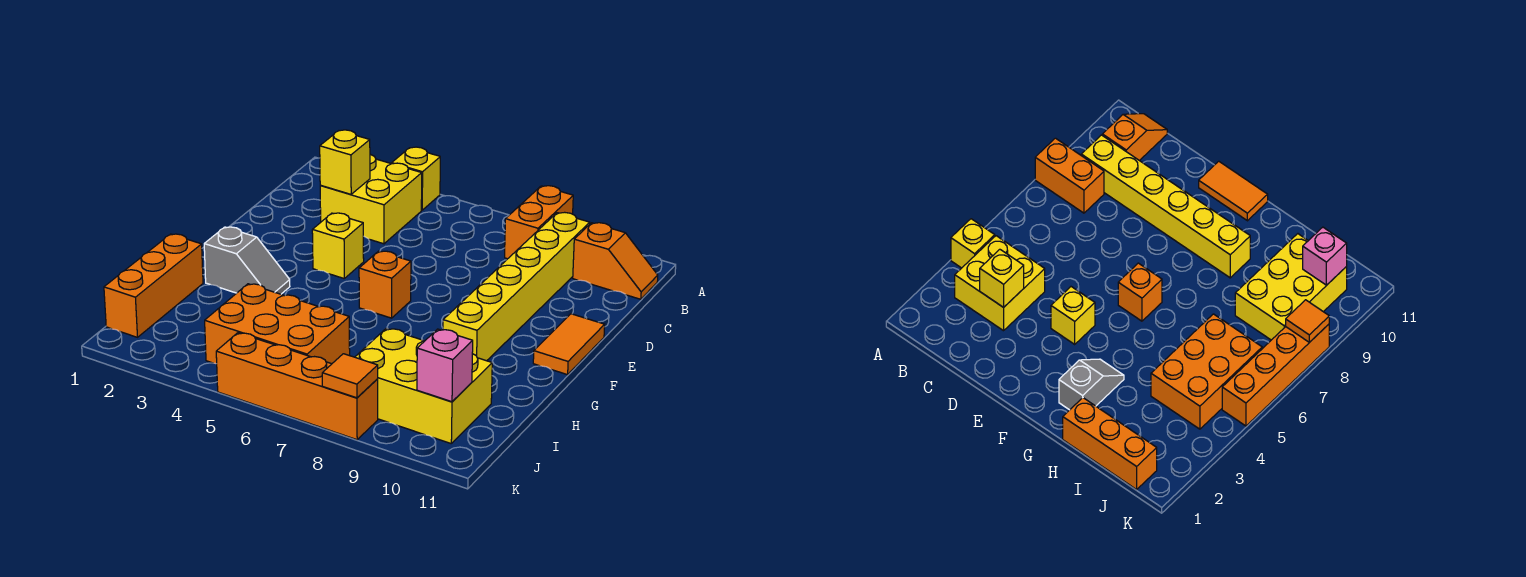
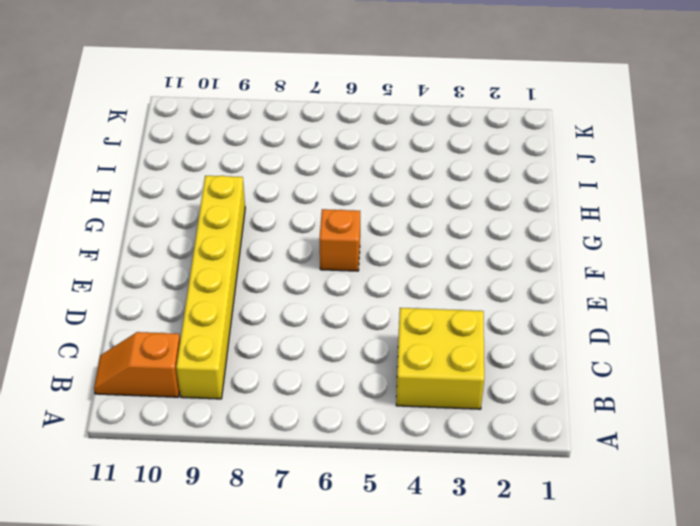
none -> yellow brick A4 level 1
none -> orange brick A8:B8 level 1
none -> yellow brick E4 level 1

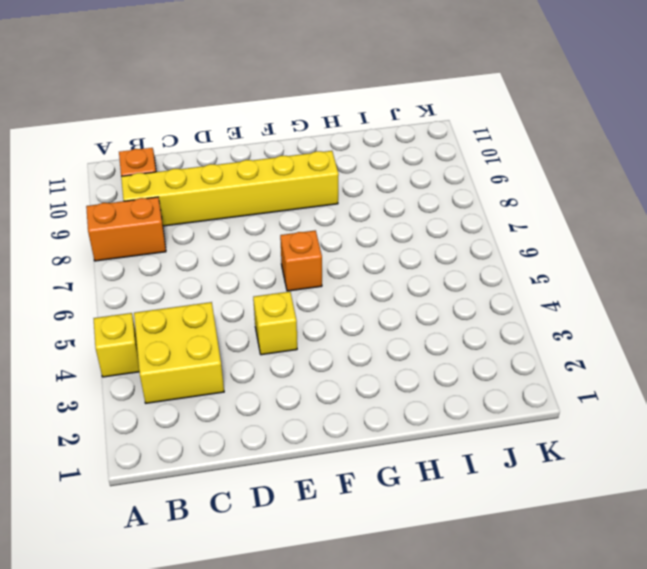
none -> orange tile E11:F11 level 1
none -> grey slope G2:G3 level 1 top 2
none -> orange brick H1:J1 level 1

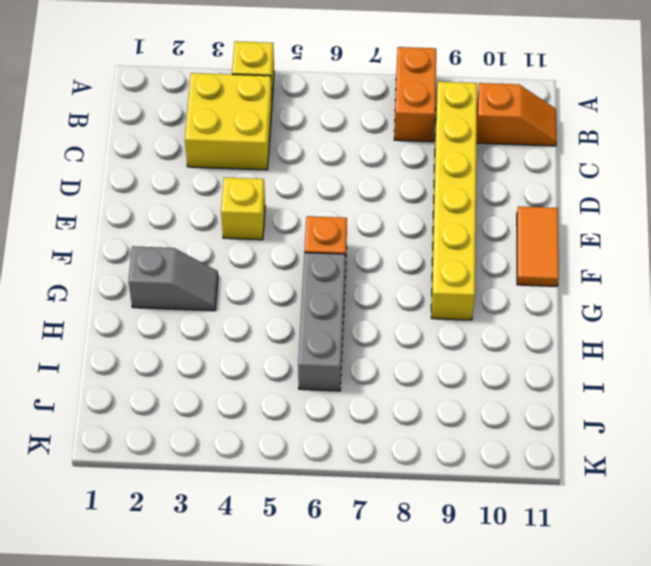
grey brick G6:I6 level 1 -> orange brick I4:J6 level 1
none -> orange brick H1:J1 level 1
none -> yellow brick I8:J10 level 1
none -> orange brick K5:K8 level 1

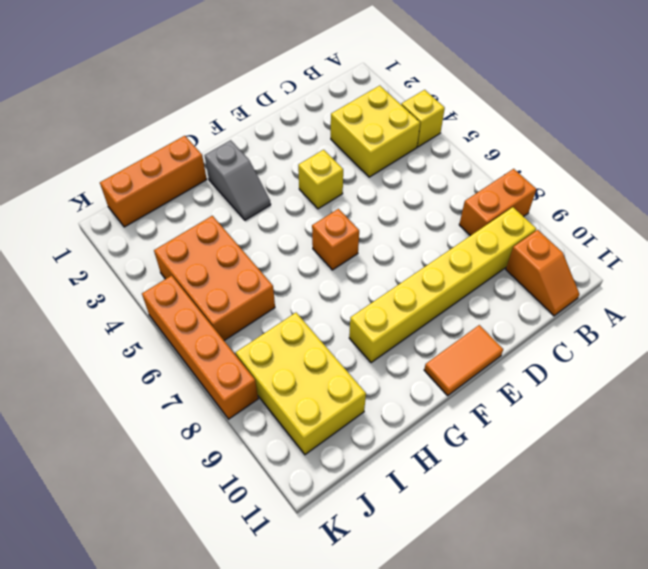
none -> yellow brick C3 level 2
none -> pink brick J10 level 2
none -> orange tile K8 level 2

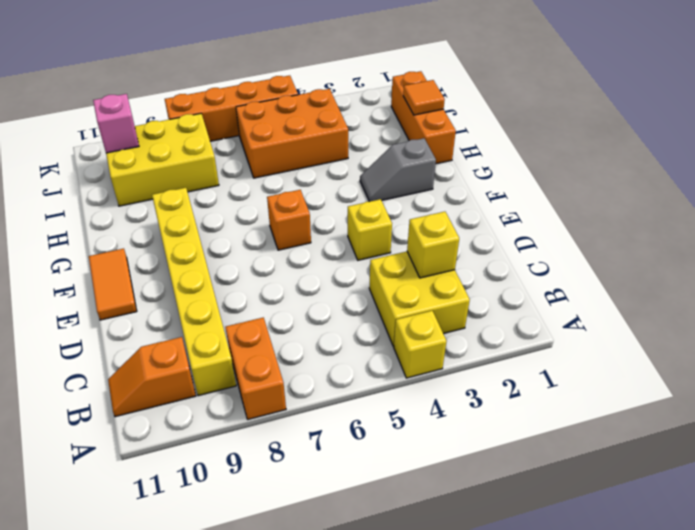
orange tile I1 level 2 -> orange tile K8 level 2

